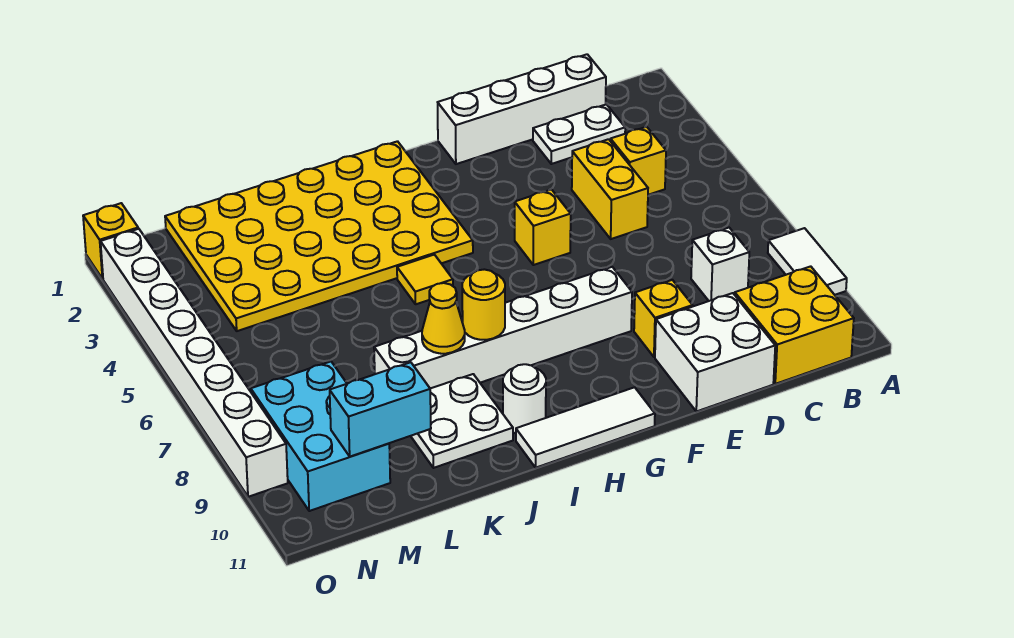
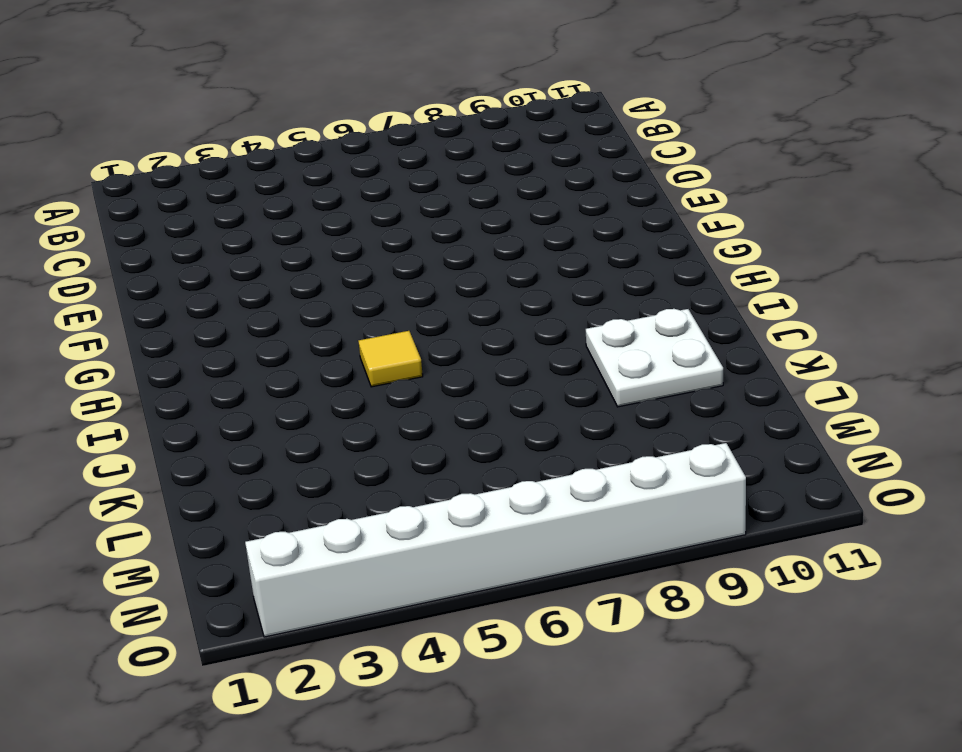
none -> white tile A8:A9 level 1
none -> yellow brick B10:C11 level 1
none -> white brick C1:F1 level 1

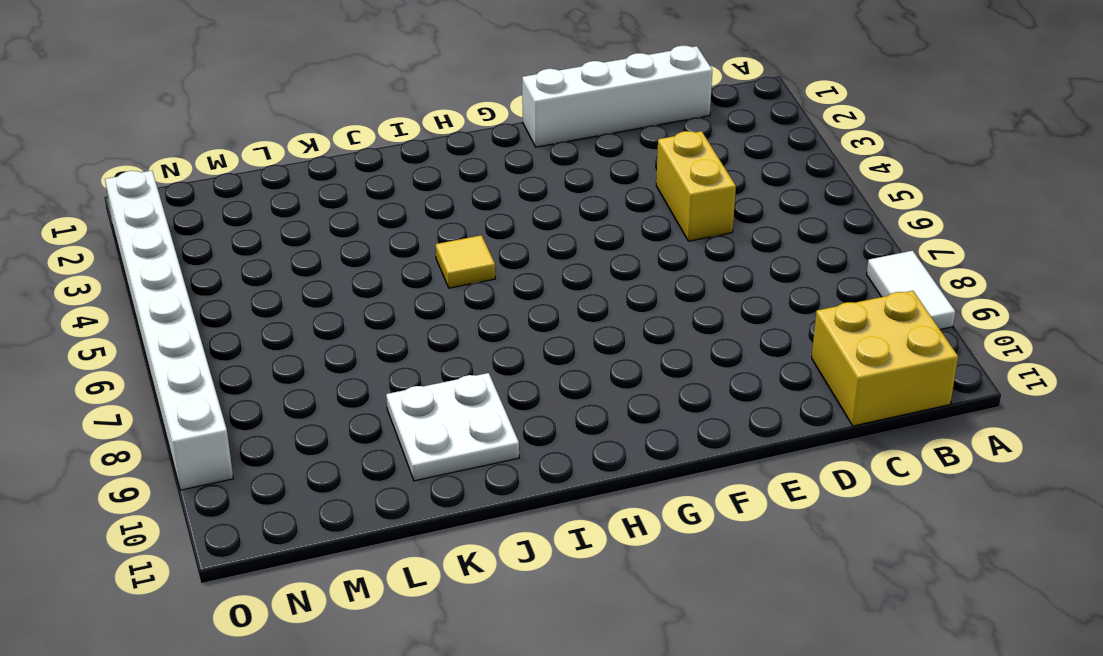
none -> white plate C2:D2 level 1
none -> yellow brick C4 level 1
none -> white brick C8 level 1

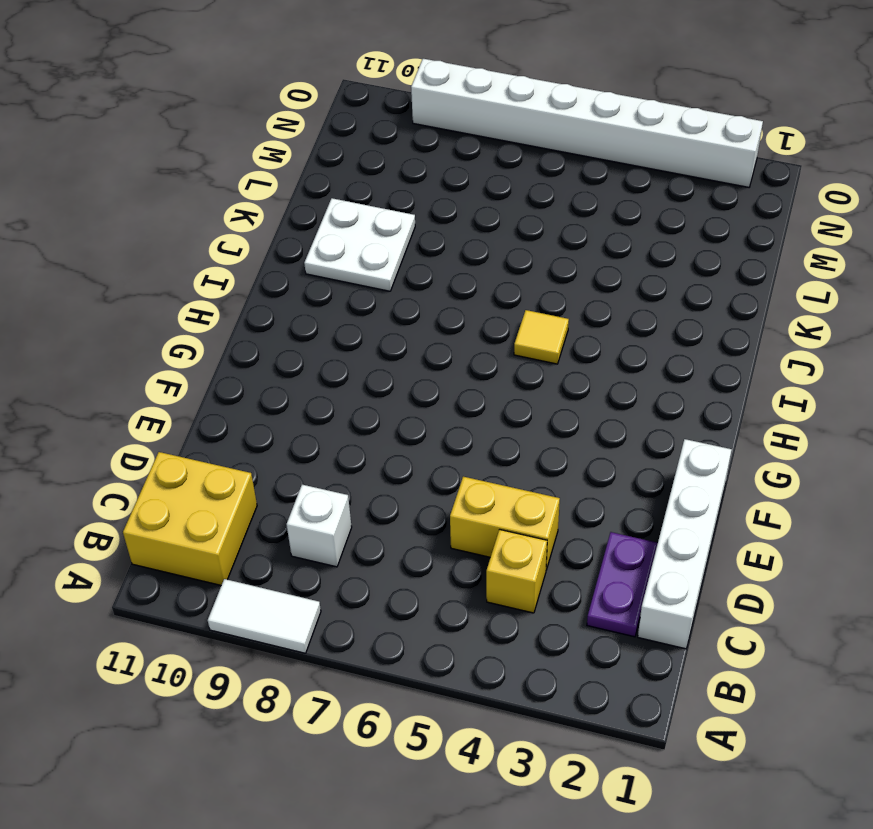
purple plate C2:D2 level 1 -> white plate C2:D2 level 1
none -> white brick D10:E11 level 1
none -> yellow brick E9 level 1
none -> yellow brick F5 level 1

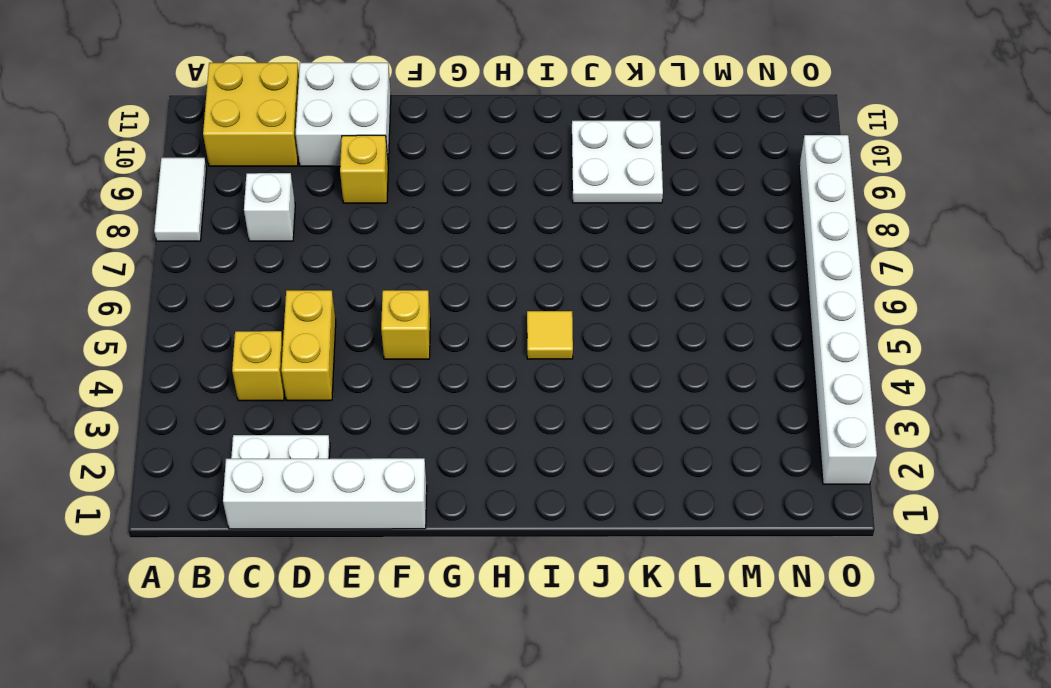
none -> white brick F8:K8 level 1
none -> white tile G11:I11 level 1
none -> yellow plate H1:M4 level 1

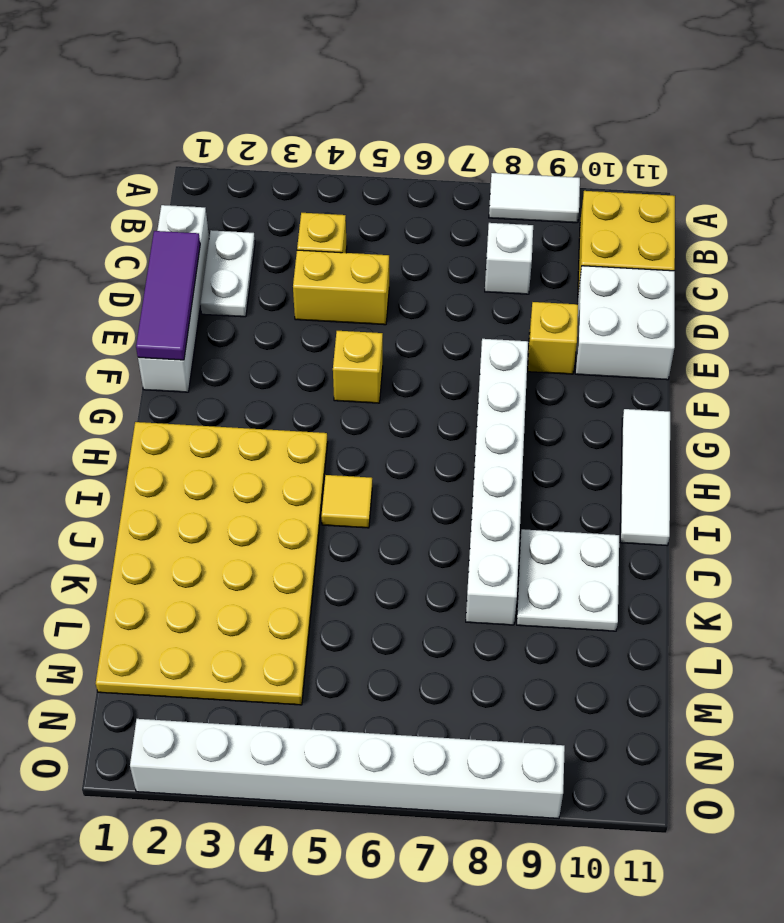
purple tile D1:F1 level 2 -> none
none -> white round brick I10 level 1
none -> cyan brick M8:N10 level 1
none -> yellow brick O1 level 1

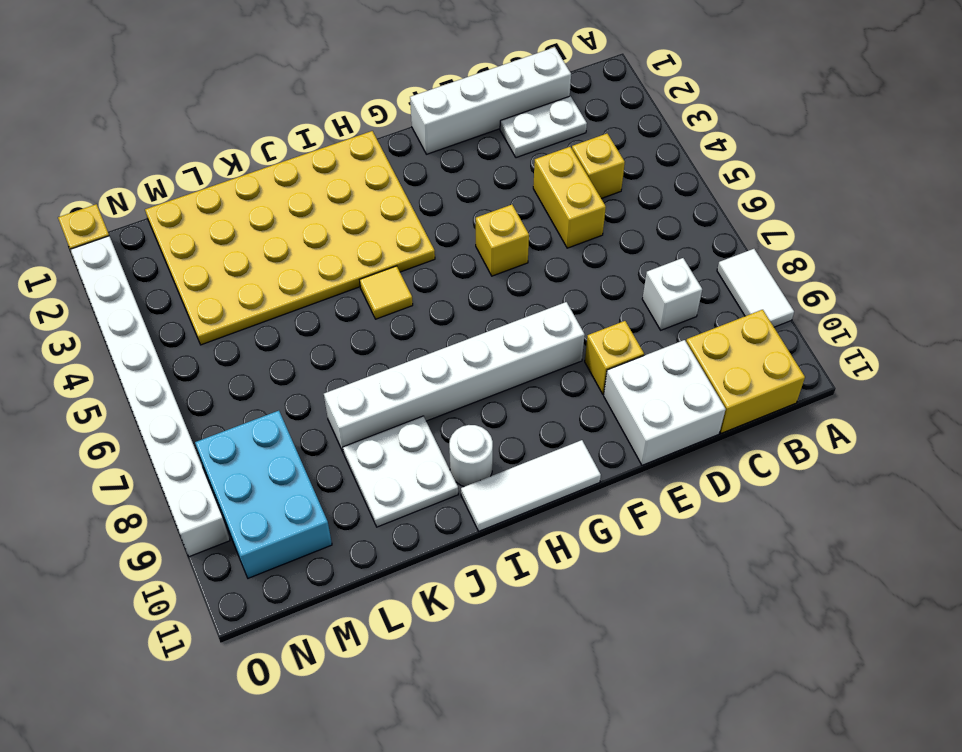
none -> yellow round brick I8 level 2
none -> yellow cone J8 level 2
none -> cyan brick L10:M10 level 2

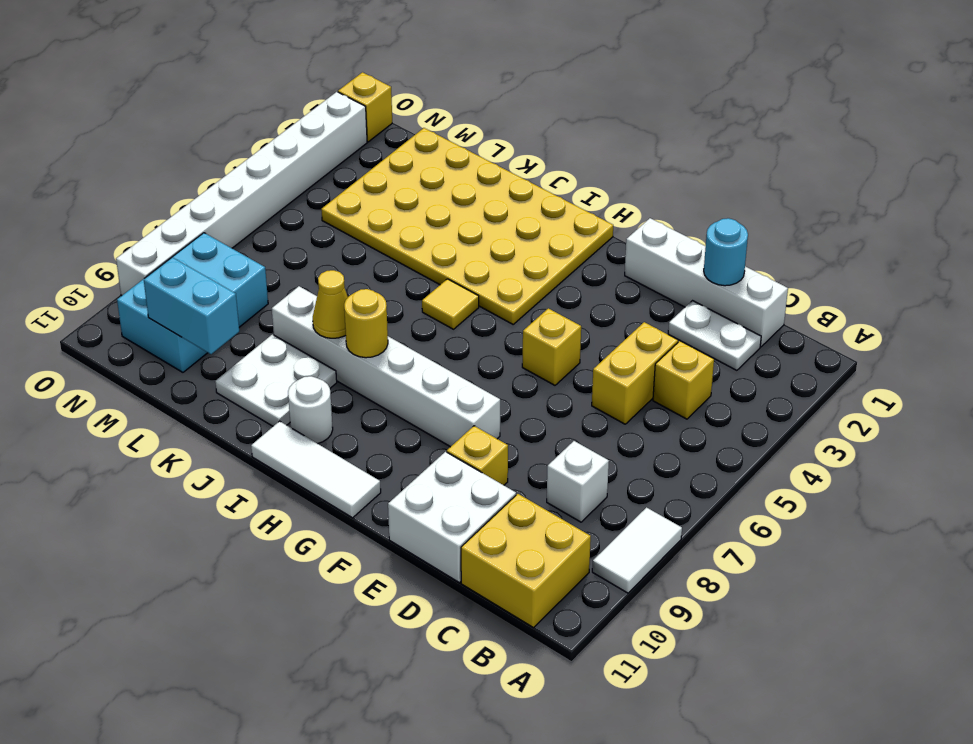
cyan round brick D1 level 2 -> none

